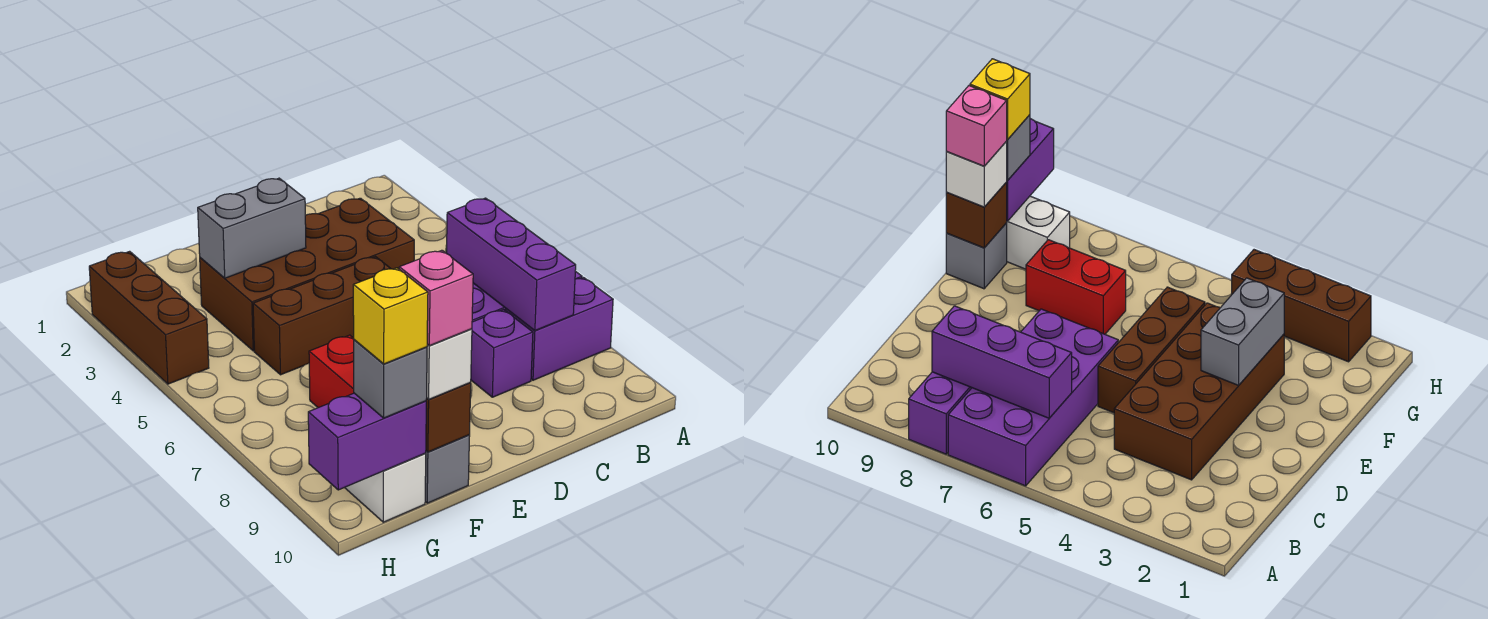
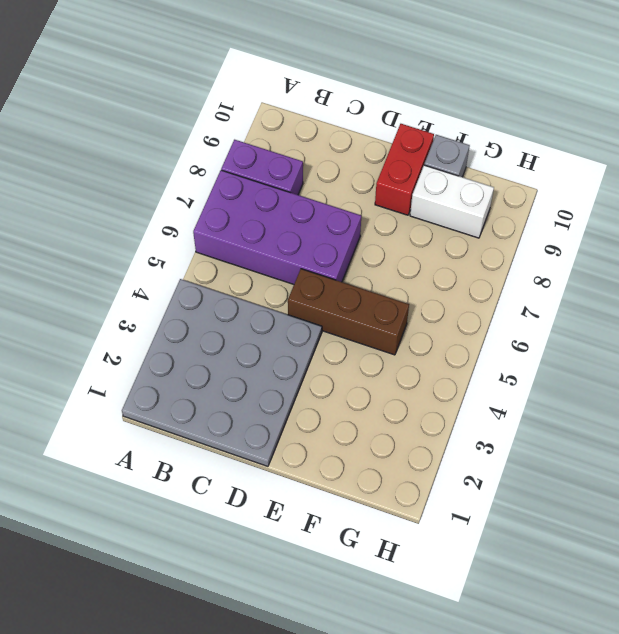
grey plate A1:D4 level 1 -> brown brick C3:F4 level 1
red brick E9:E10 level 1 -> red brick F7:F8 level 1
white brick F9:G9 level 1 -> white brick G9:G10 level 1
none -> purple brick C8 level 1
none -> brown brick H2:H4 level 1
none -> purple brick B6:B8 level 2

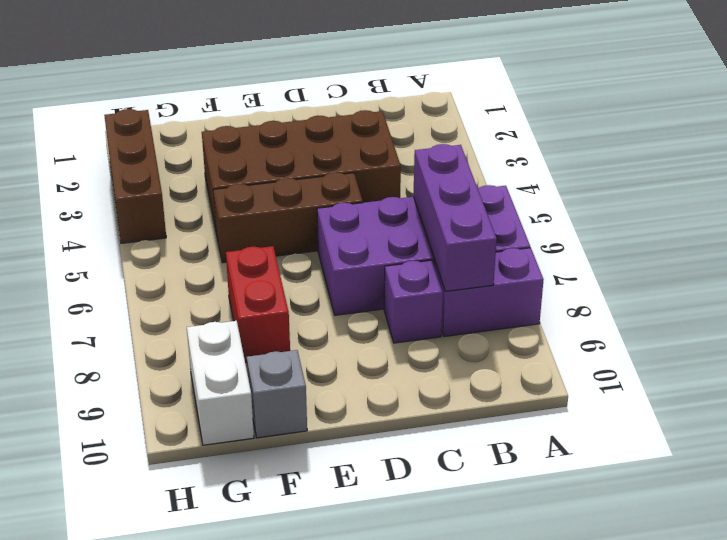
none -> grey brick E3:F3 level 2
none -> brown brick F10 level 2
none -> purple brick G10:H10 level 2

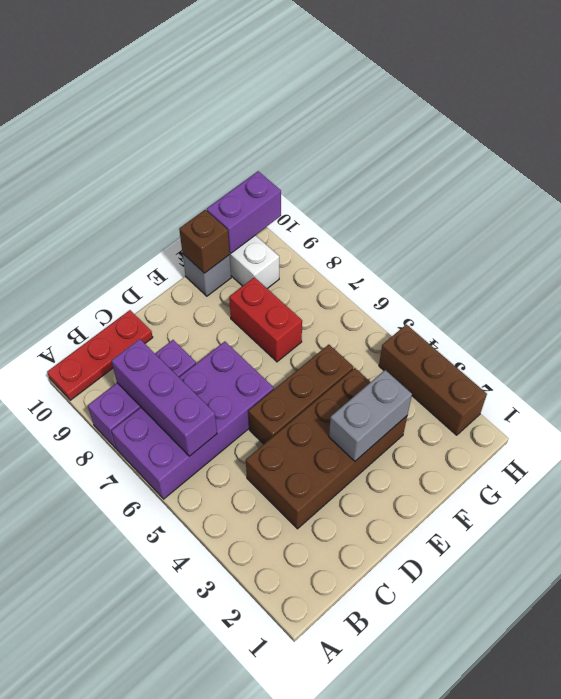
red plate A10:C10 level 1 -> none
none -> white brick F10 level 3
none -> grey brick G10 level 3
none -> pink brick F10 level 4

